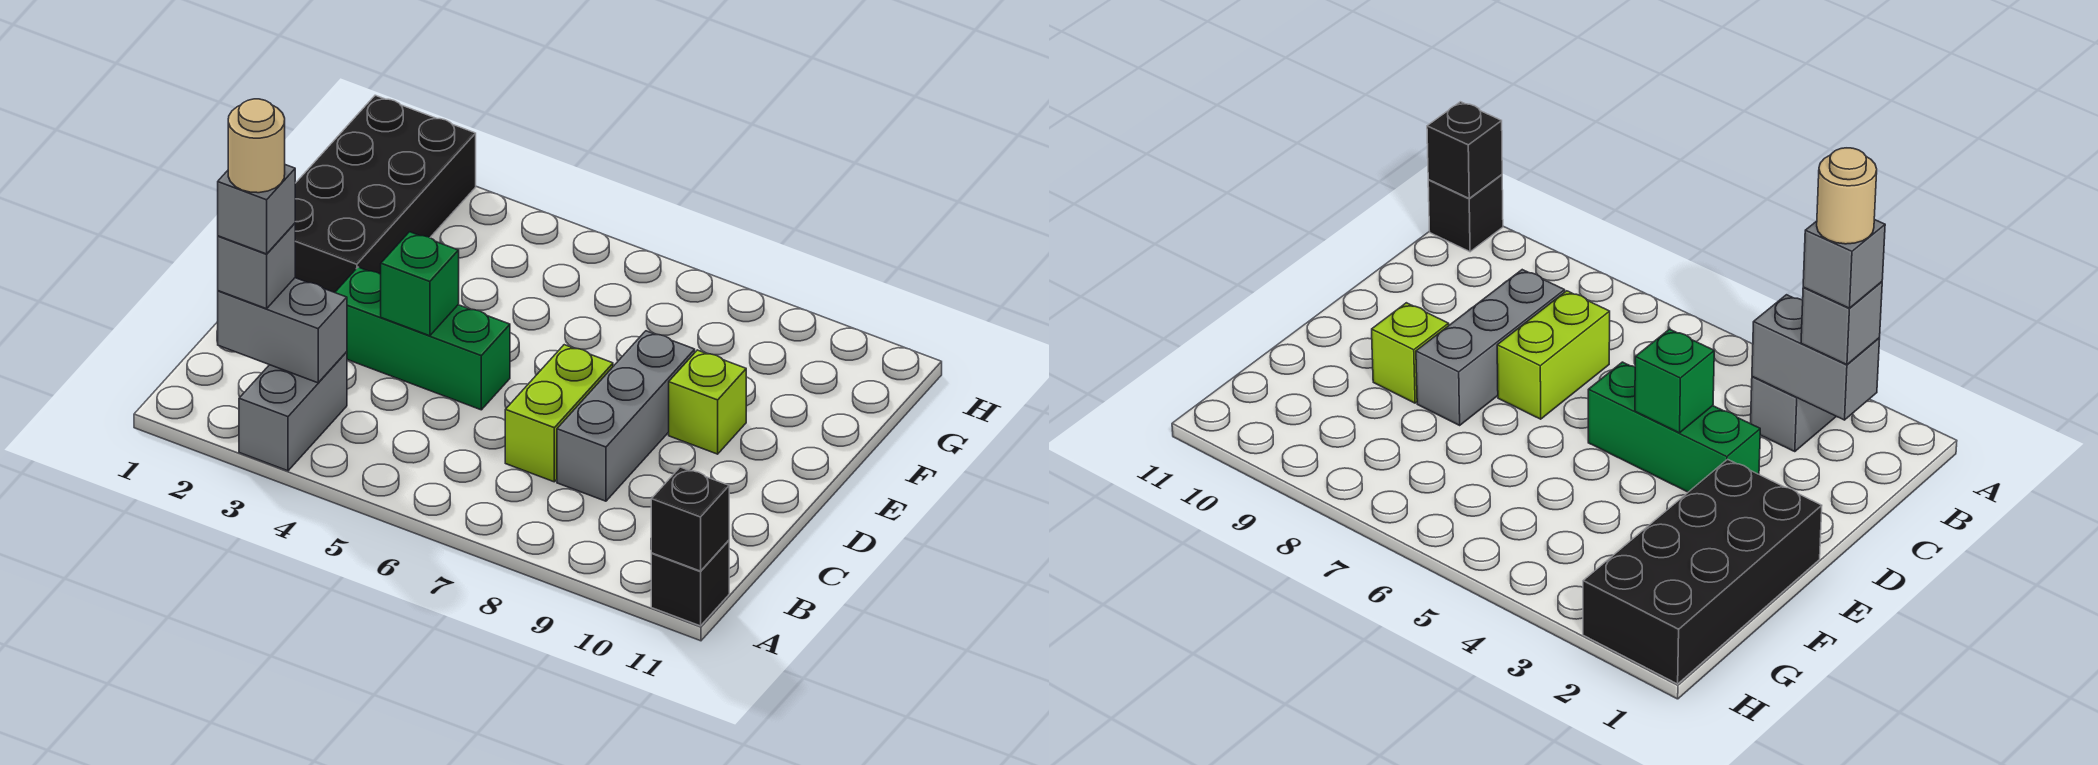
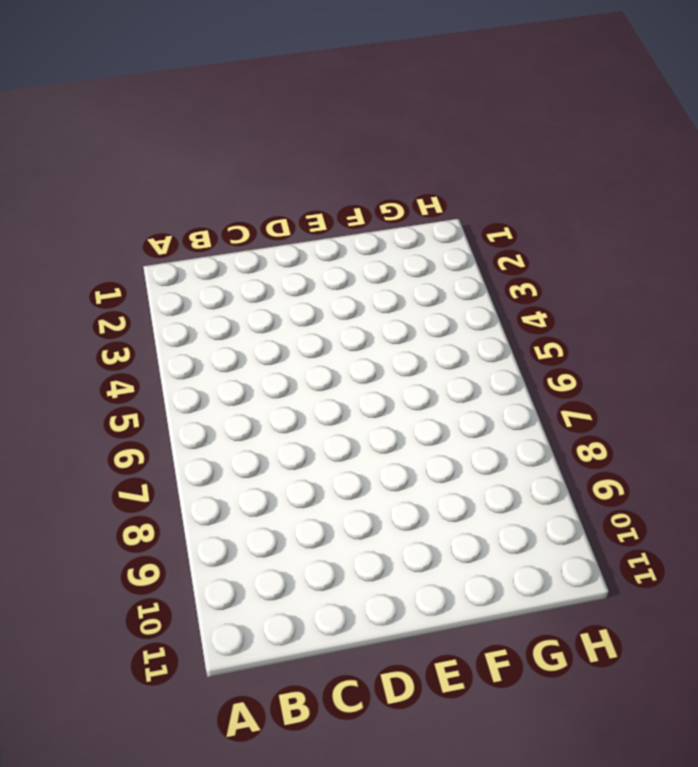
none -> grey brick A3:B3 level 1
none -> black brick A11 level 1
none -> lime brick C7:D7 level 1

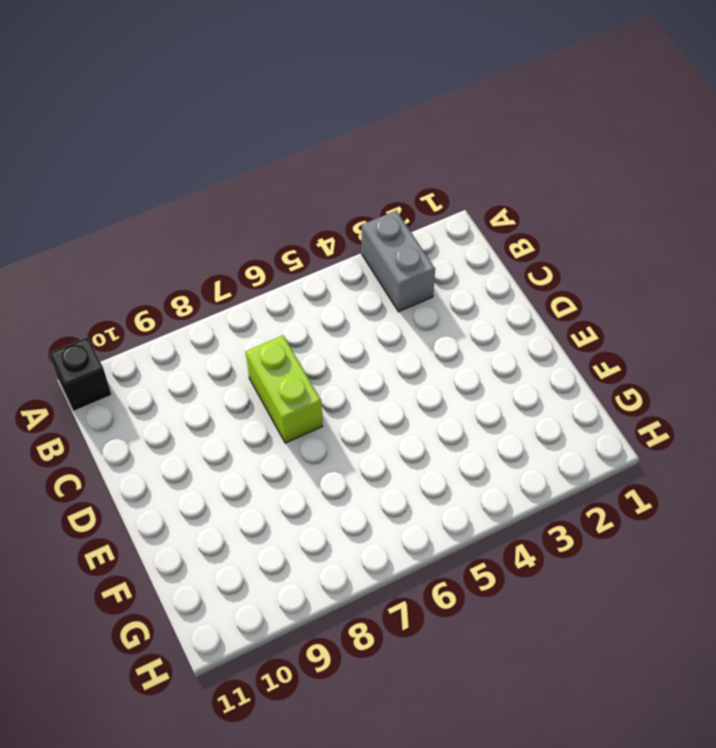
none -> grey brick C8:E8 level 1
none -> green brick D3:D5 level 1
none -> black brick E1:H2 level 1

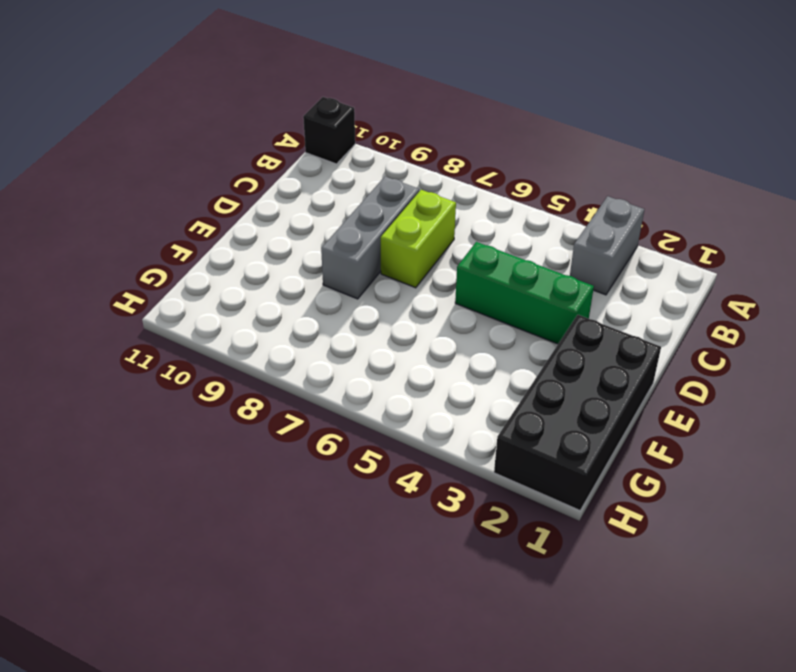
none -> lime brick E9 level 1
none -> black brick A11 level 2
none -> grey brick B2:B3 level 2

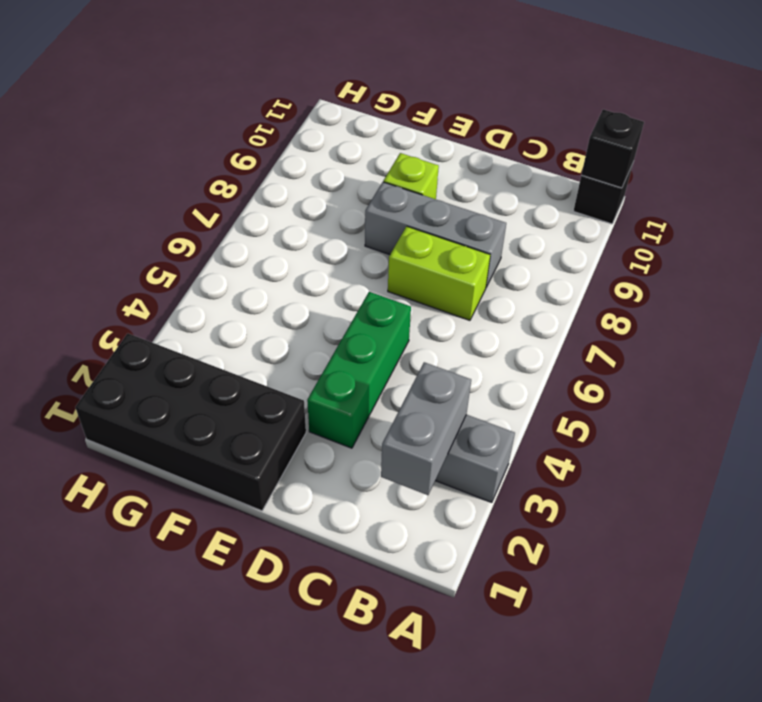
none -> green brick D4 level 2
none -> grey brick B2 level 3
none -> grey brick B2 level 4

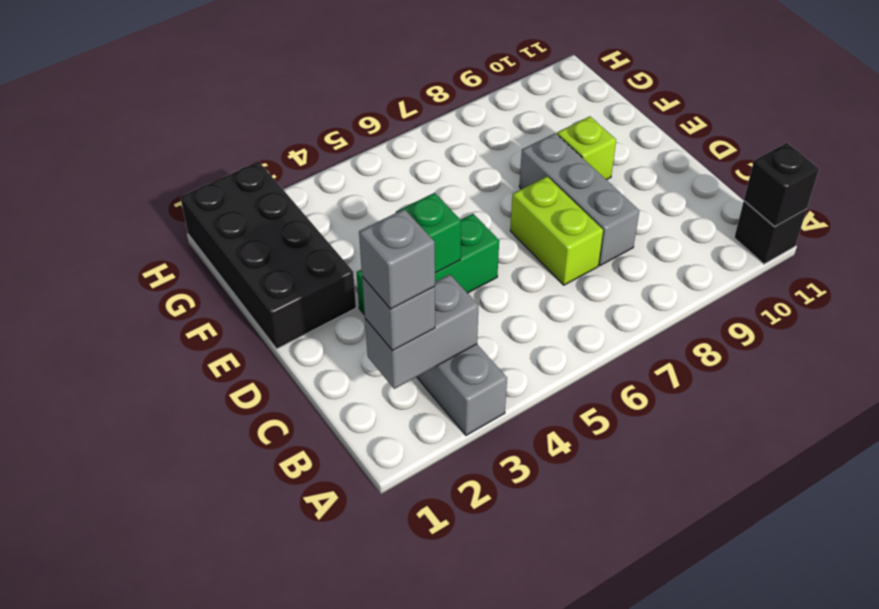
none -> tan round brick B2 level 5

